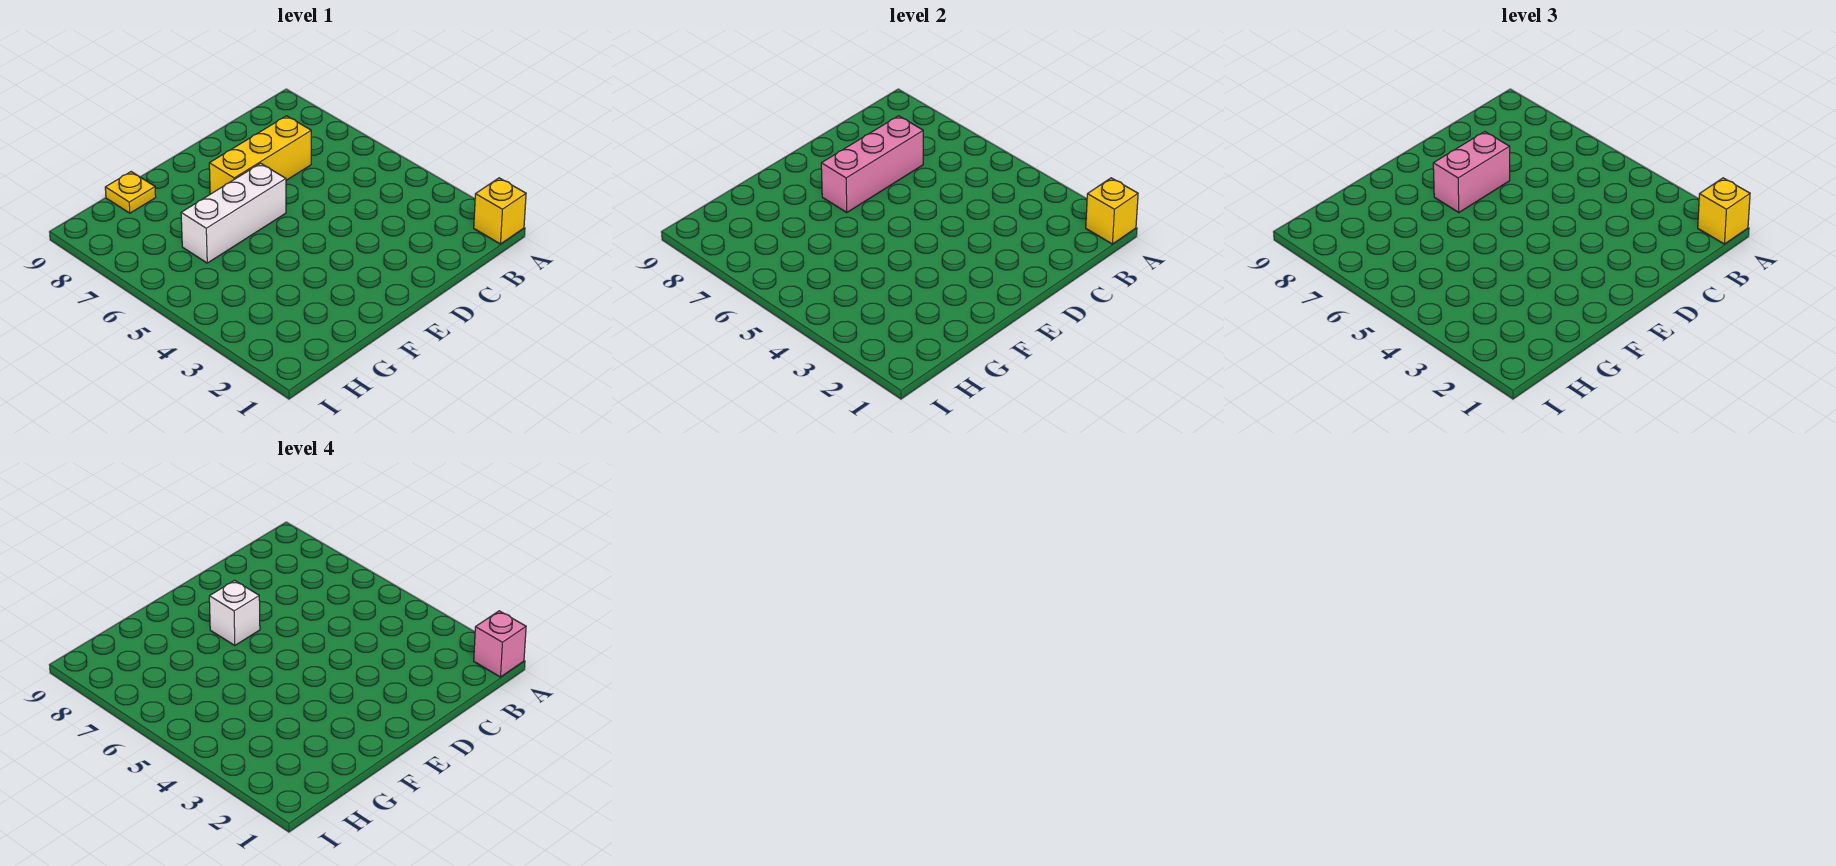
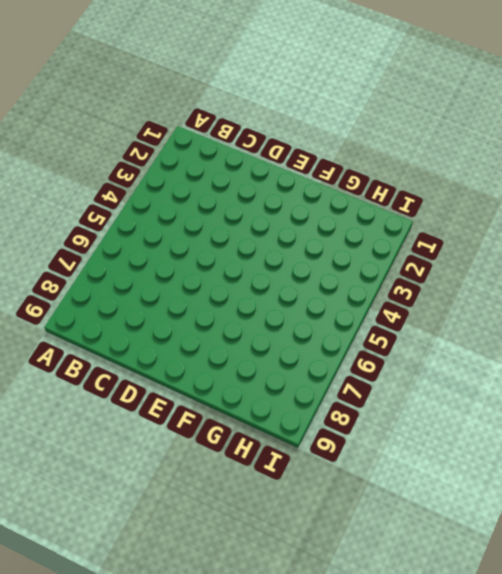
none -> yellow brick A1 level 1
none -> yellow brick C7:E7 level 1

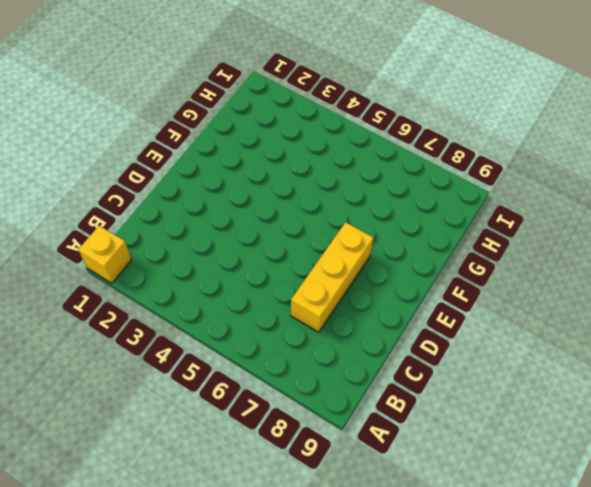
none -> white brick E6:G6 level 1
none -> yellow plate G9 level 1

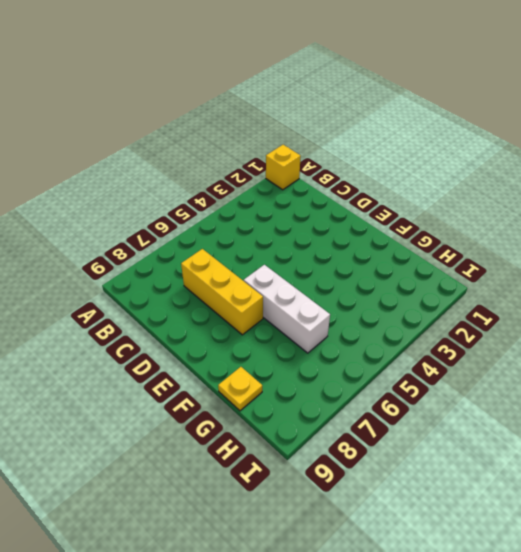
none -> yellow brick A1 level 2
none -> pink brick C7:E7 level 2

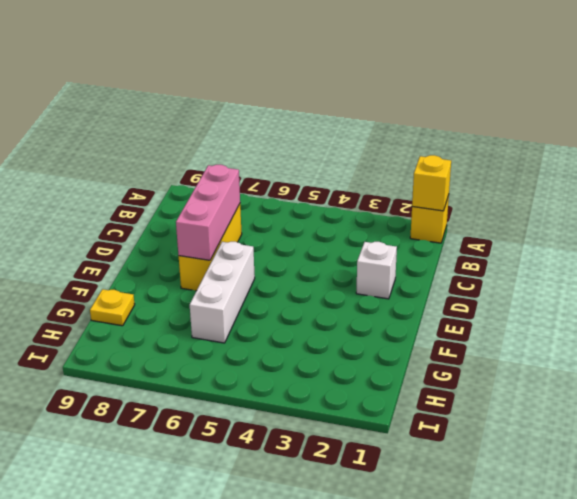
white brick D2 level 1 -> white brick E7 level 4
none -> yellow brick A1 level 3
none -> pink brick D7:E7 level 3

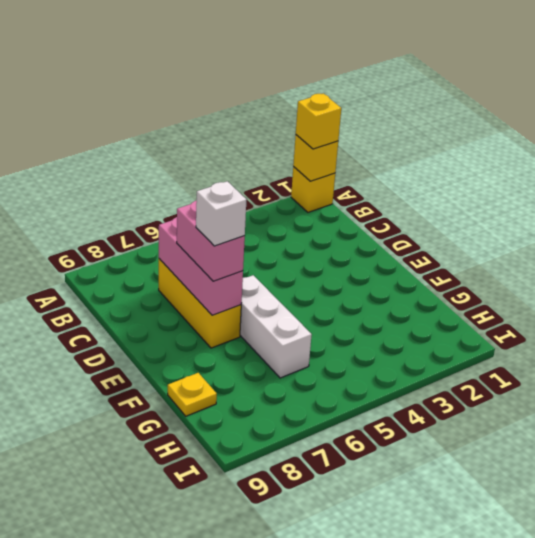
none -> pink brick A1 level 4

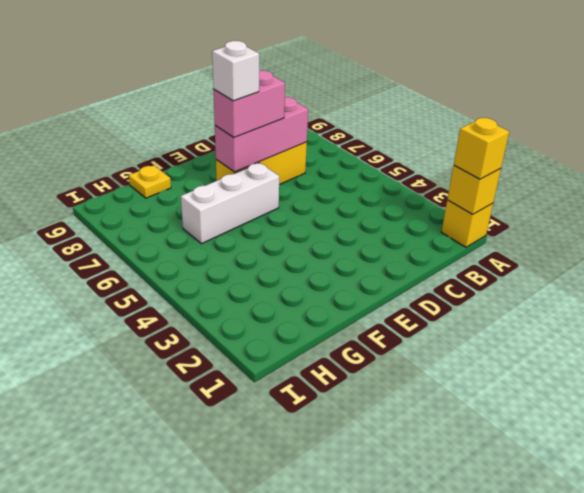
none -> pink brick A1 level 4

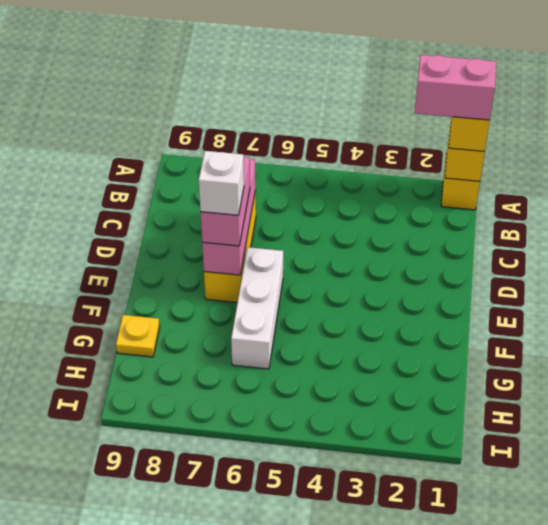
pink brick A1:A2 level 4 -> pink brick A1 level 4

